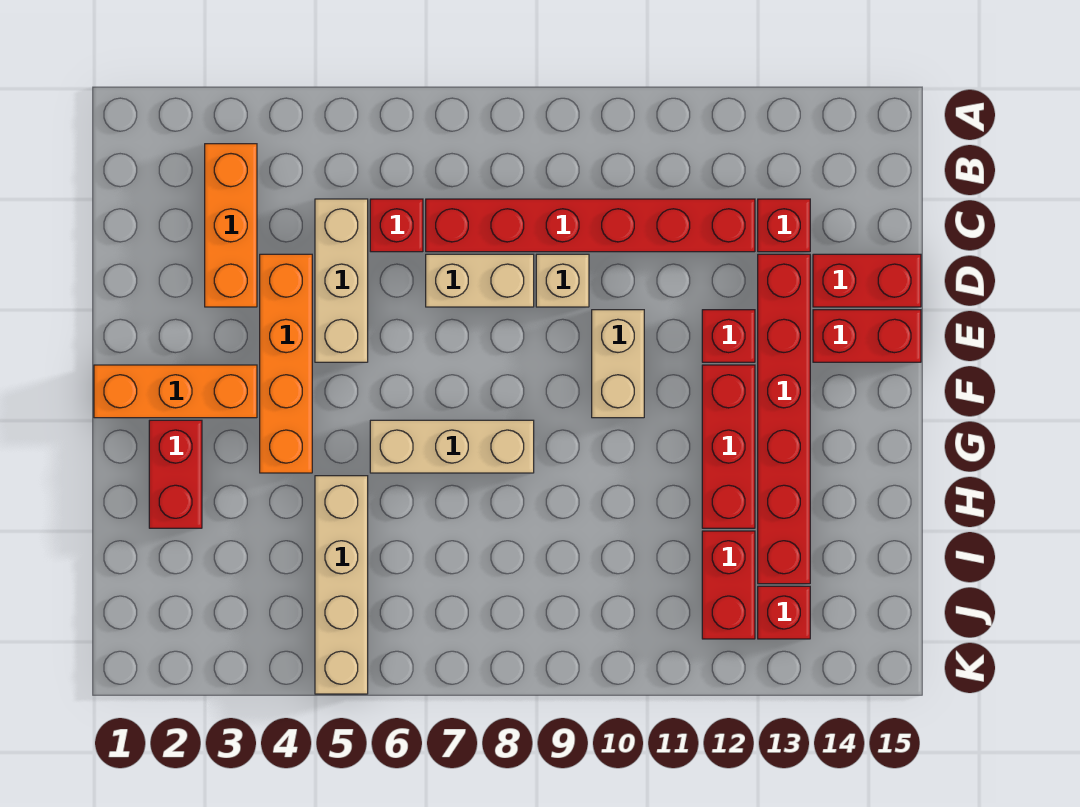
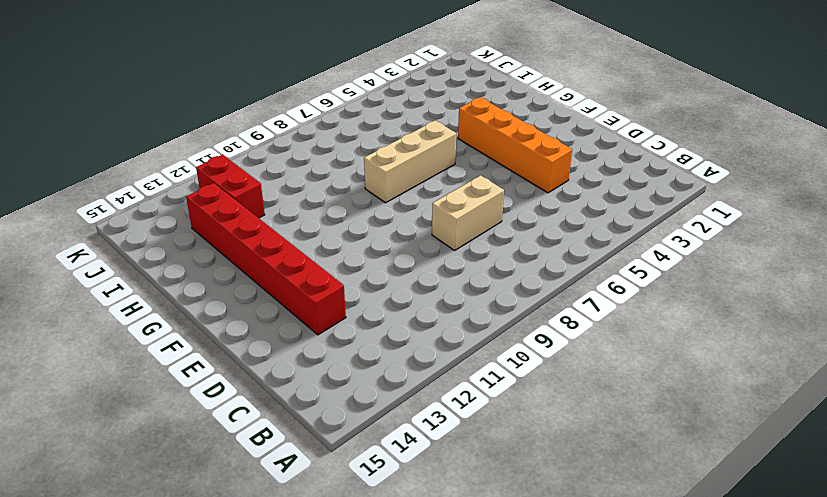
none -> orange brick B3:D3 level 1
none -> tan brick C5:E5 level 1
none -> red brick C6 level 1

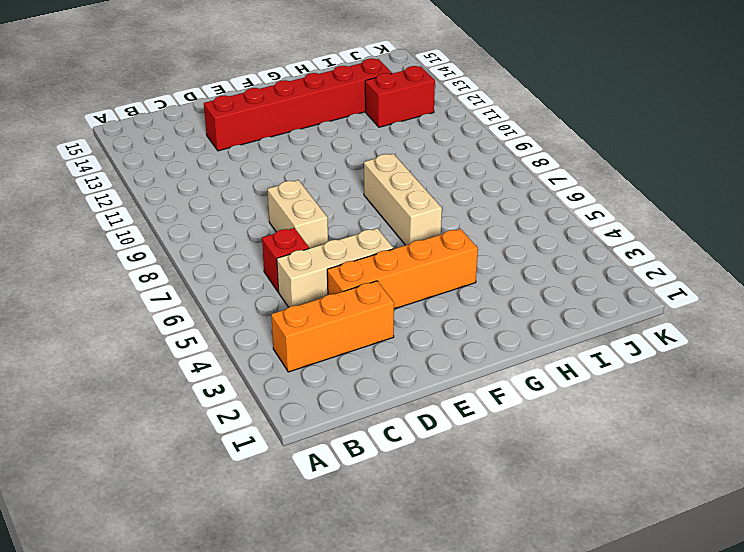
none -> red brick C7:C12 level 1
none -> red brick C13 level 1
none -> tan brick D9 level 1

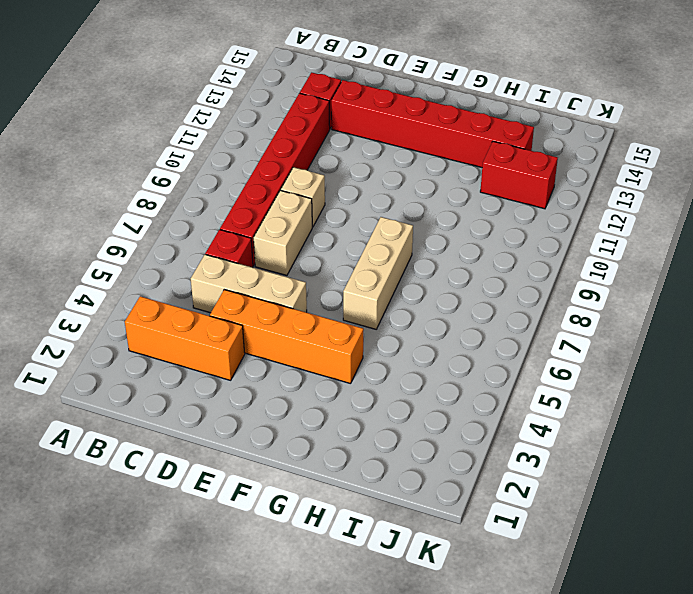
none -> red brick D14:D15 level 1
none -> tan brick E10:F10 level 1
none -> red brick E12 level 1

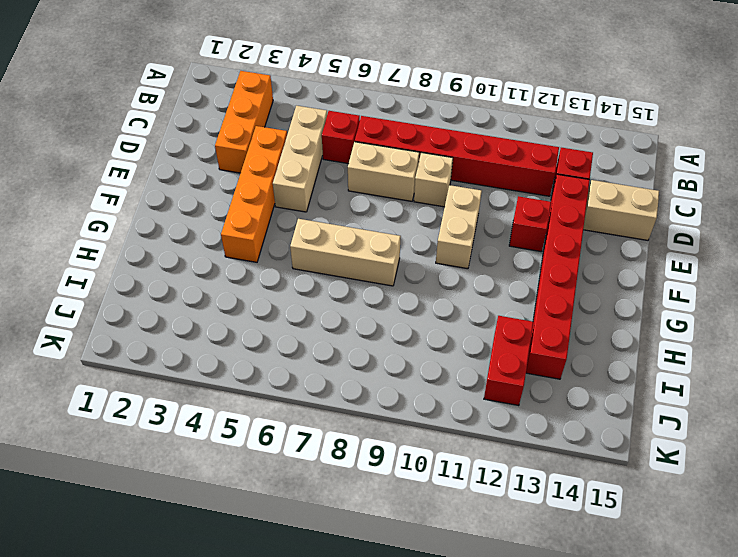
tan brick D14:D15 level 1 -> red brick D14:D15 level 1
none -> red brick E14:E15 level 1
none -> orange brick F1:F3 level 1
none -> red brick F12:H12 level 1

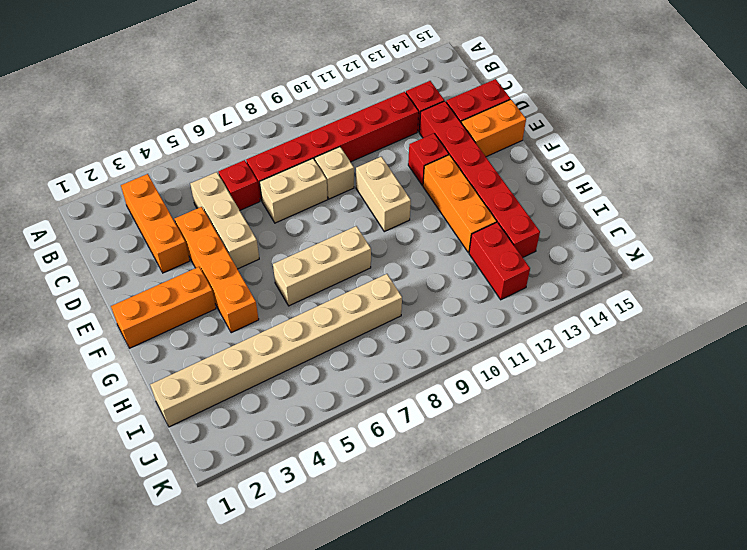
orange brick E14:E15 level 1 -> red brick E14:E15 level 1
orange brick F12:H12 level 1 -> red brick F12:H12 level 1
tan brick I1:I8 level 1 -> tan brick H5:K5 level 1
none -> red brick G2:H2 level 1
none -> red brick J13 level 1

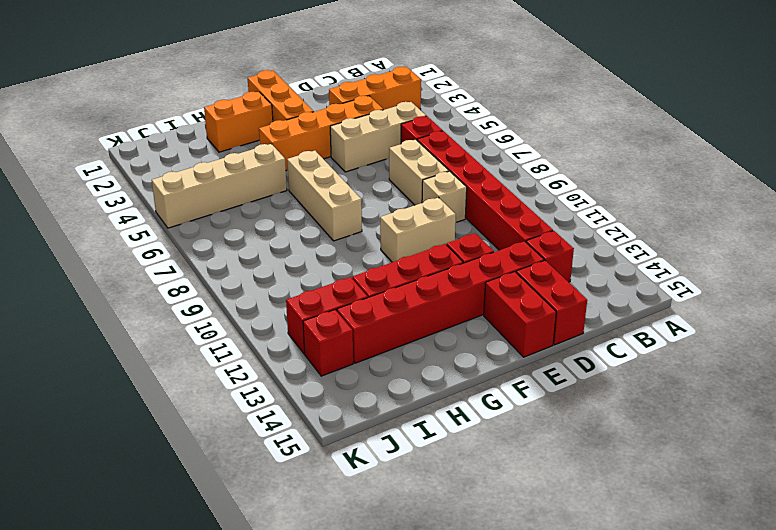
orange brick G2:H2 level 1 -> red brick G2:H2 level 1

